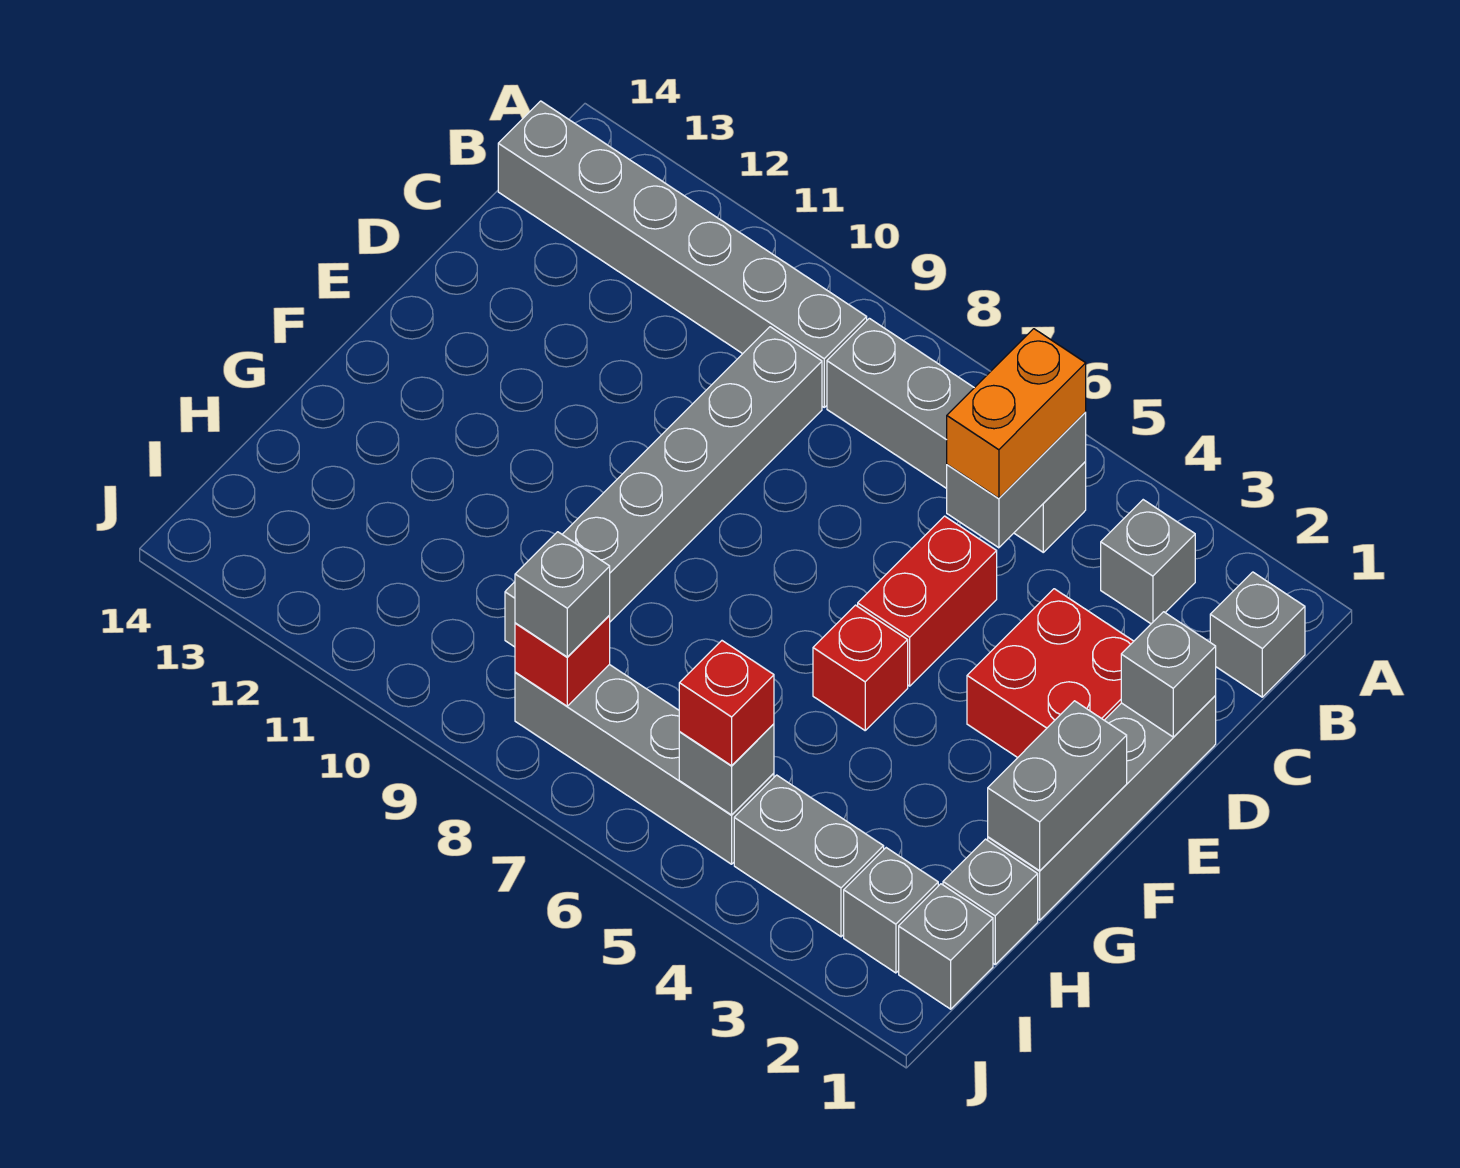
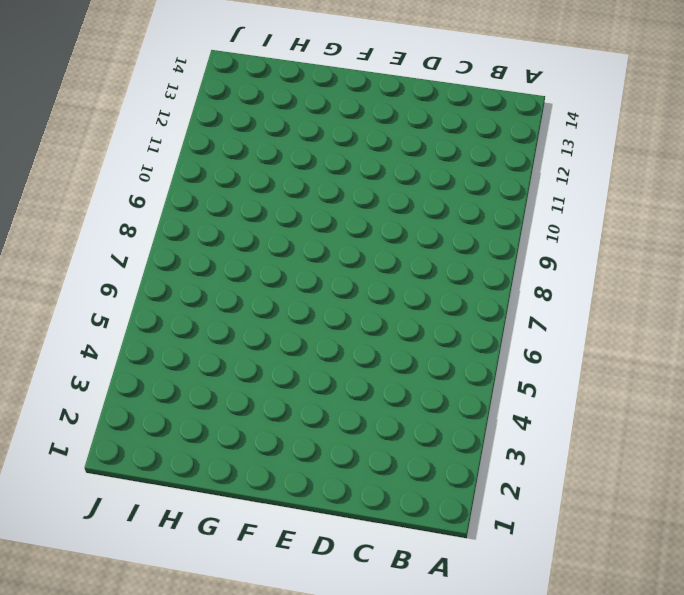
none -> grey brick B1 level 1
none -> grey brick B3 level 1
none -> grey brick B5:B8 level 1

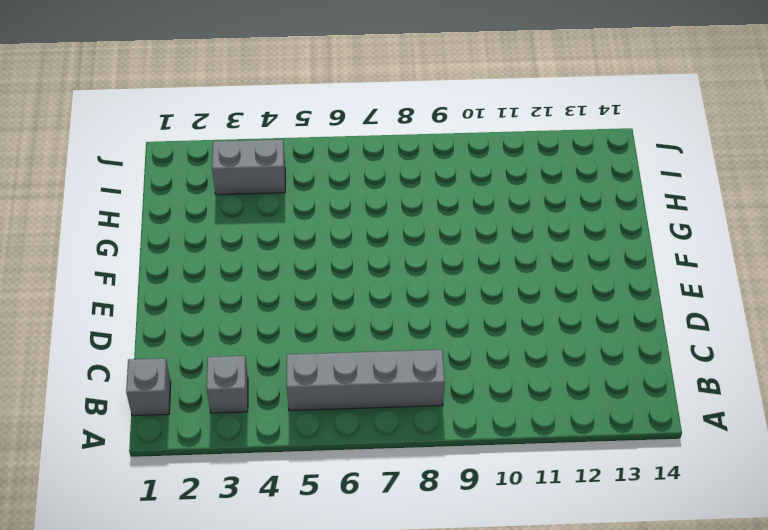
none -> grey brick B9:B14 level 1
none -> grey brick C9:H9 level 1
none -> grey brick D1:G1 level 1

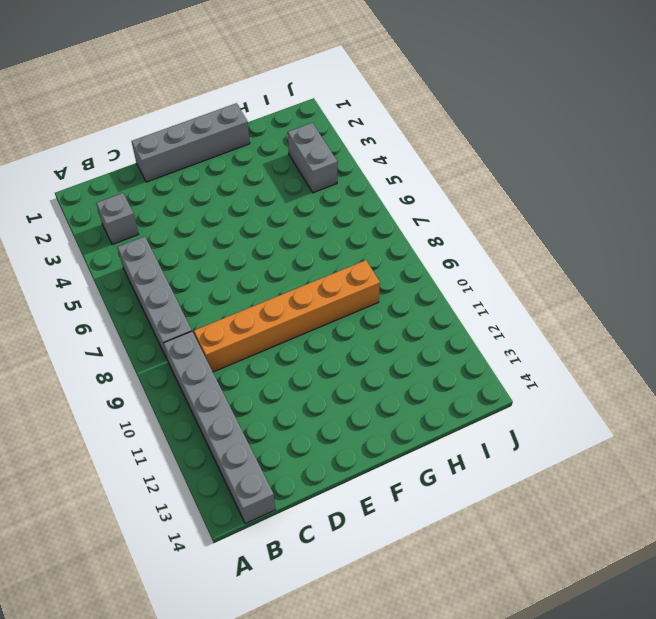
orange brick C9:H9 level 1 -> grey brick C9:H9 level 1
none -> grey brick B1 level 1
none -> red brick D2:E3 level 1
none -> red brick D5:E5 level 1

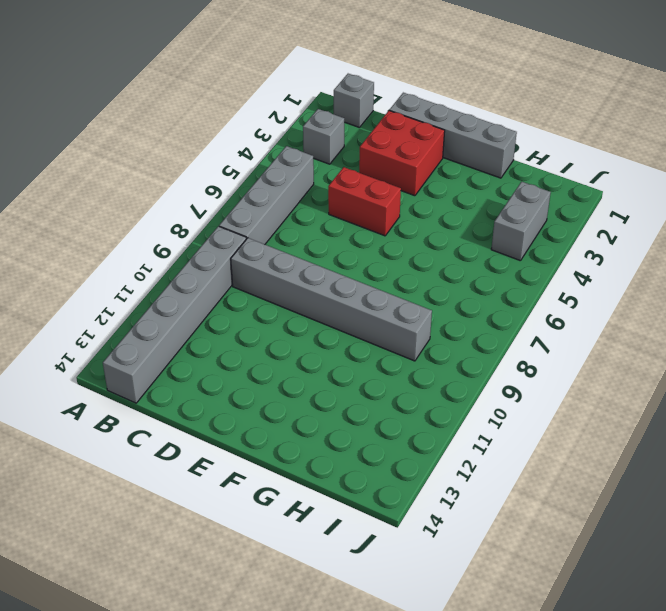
none -> red brick F5 level 1
none -> grey brick H1 level 1
none -> grey brick I1 level 1

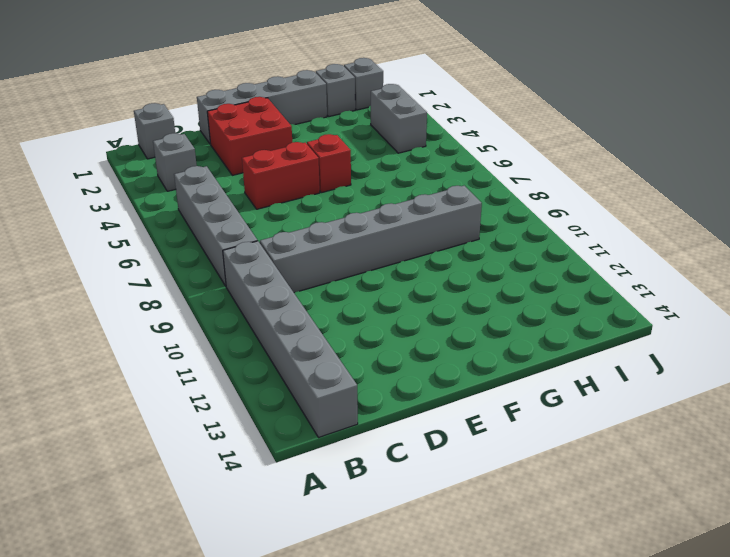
none -> grey brick I2 level 1
none -> grey brick I5:I8 level 1
none -> grey brick B5:C5 level 2

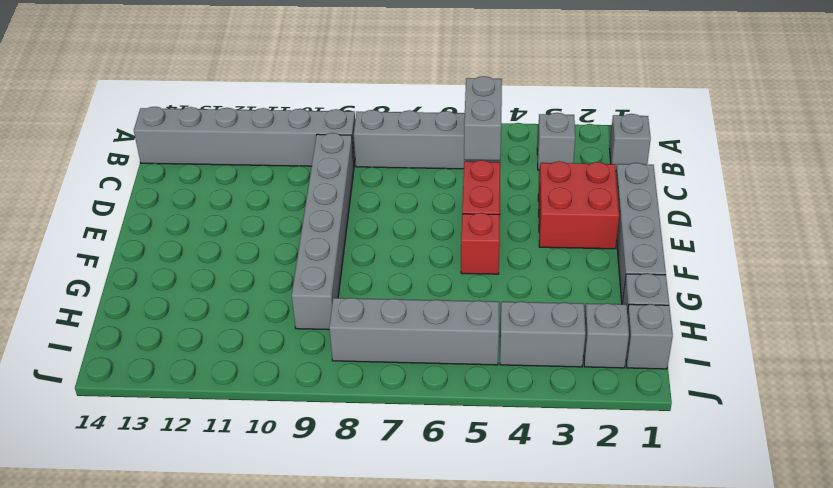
none -> grey brick D1 level 2
none -> grey brick F1:G1 level 2
none -> grey brick I5 level 2

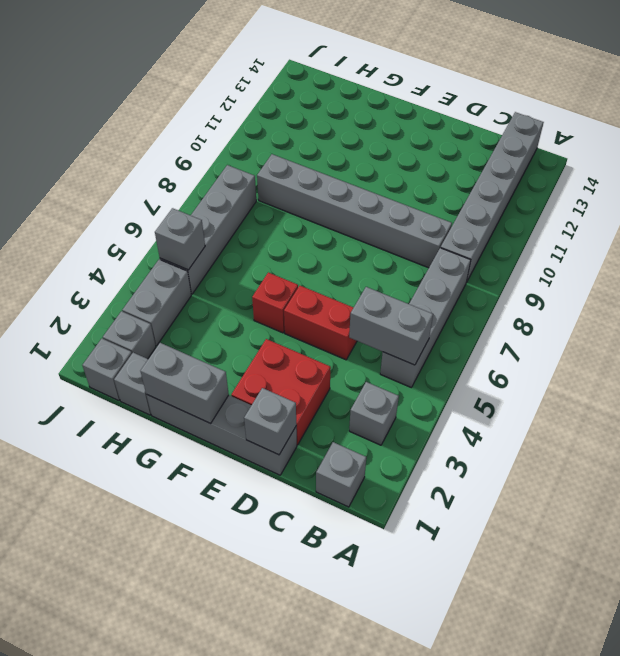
none -> red brick I8 level 2
none -> orange brick B5:C5 level 3
none -> red brick I5 level 3

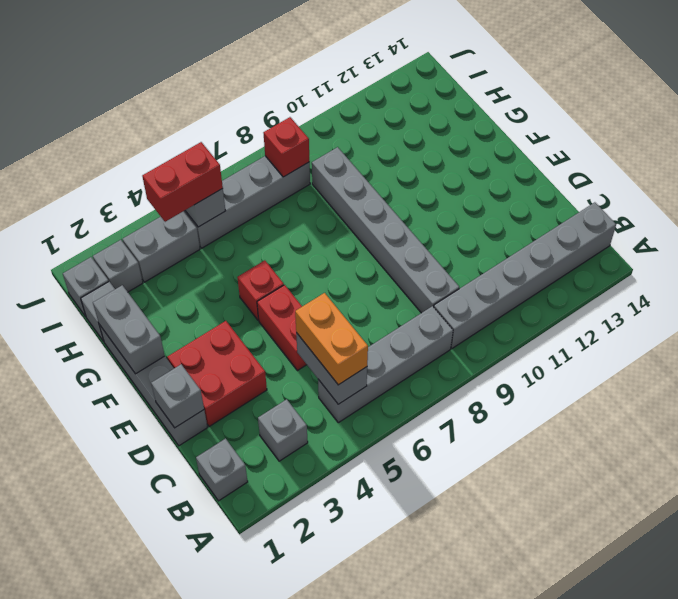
red brick I4:I5 level 3 -> red brick I5 level 3
none -> grey brick I8 level 3

